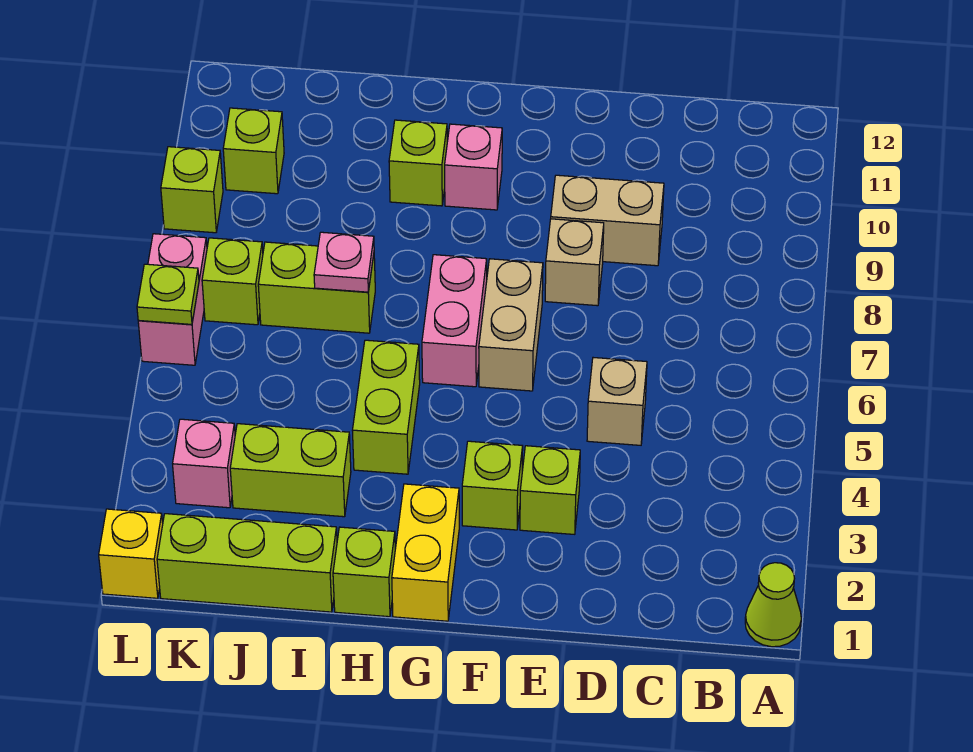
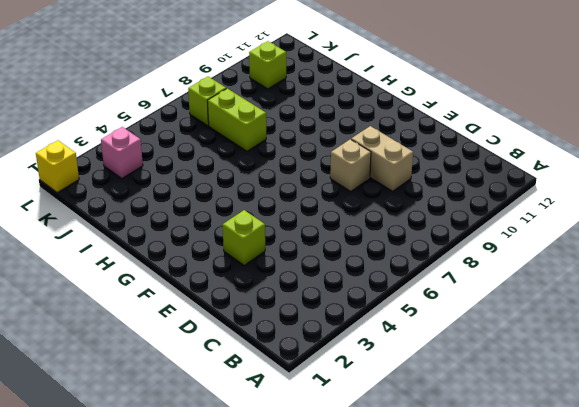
none -> lime cone A1 level 1
none -> tan brick D5 level 1
none -> lime brick F3 level 1

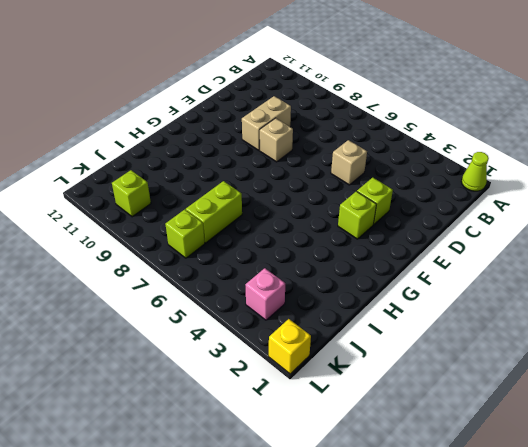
none -> tan brick F6:F7 level 1
none -> yellow brick G1:G2 level 1
none -> pink brick G6:G7 level 1

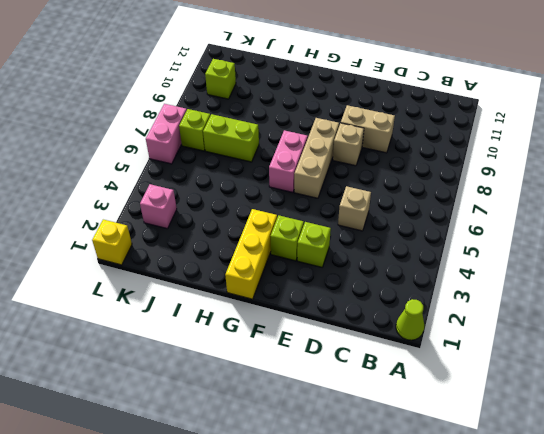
tan brick F6:F8 level 1 -> tan brick F6:F7 level 1
yellow brick G1:G3 level 1 -> yellow brick G1:G2 level 1
none -> pink brick G10 level 1
none -> lime brick H1 level 1
none -> lime brick H4:H5 level 1

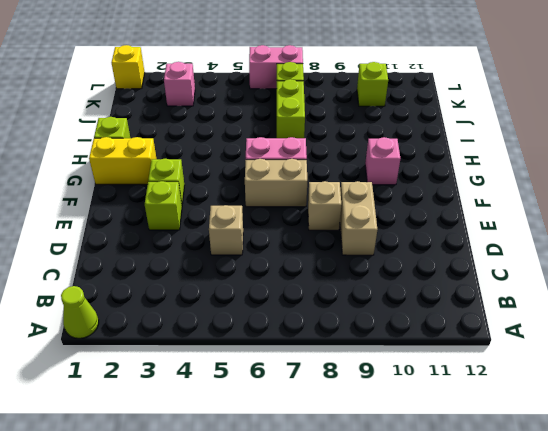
none -> lime brick H4:H5 level 1
none -> lime brick H10 level 1
none -> lime brick I1:K1 level 1

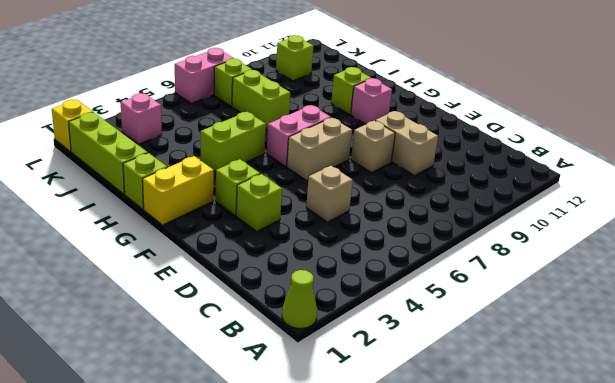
none -> lime brick I3:J3 level 1
none -> lime brick L9 level 1
none -> pink plate I7 level 2

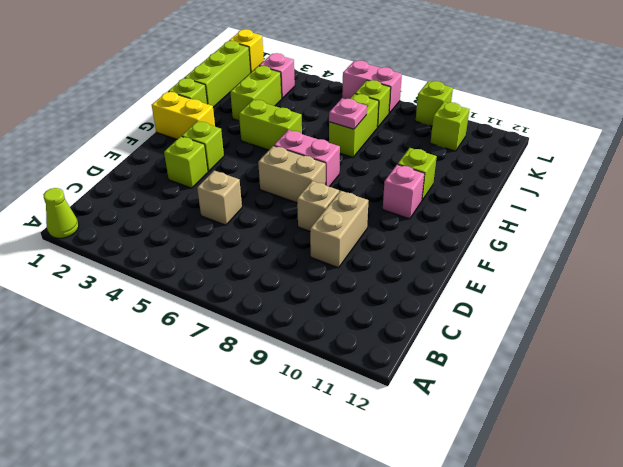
none -> lime plate L6 level 2

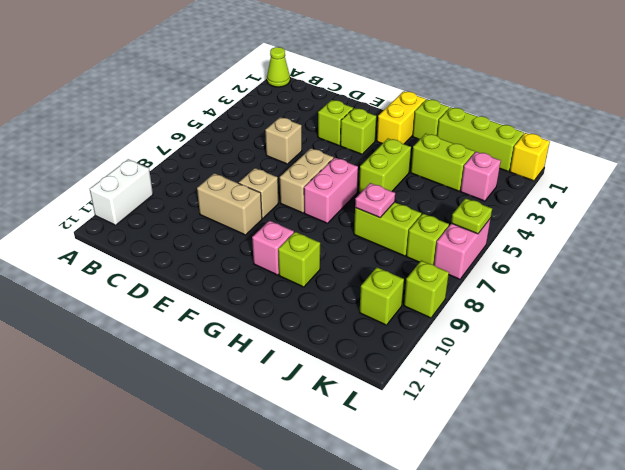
white brick A10:A11 level 1 -> none

